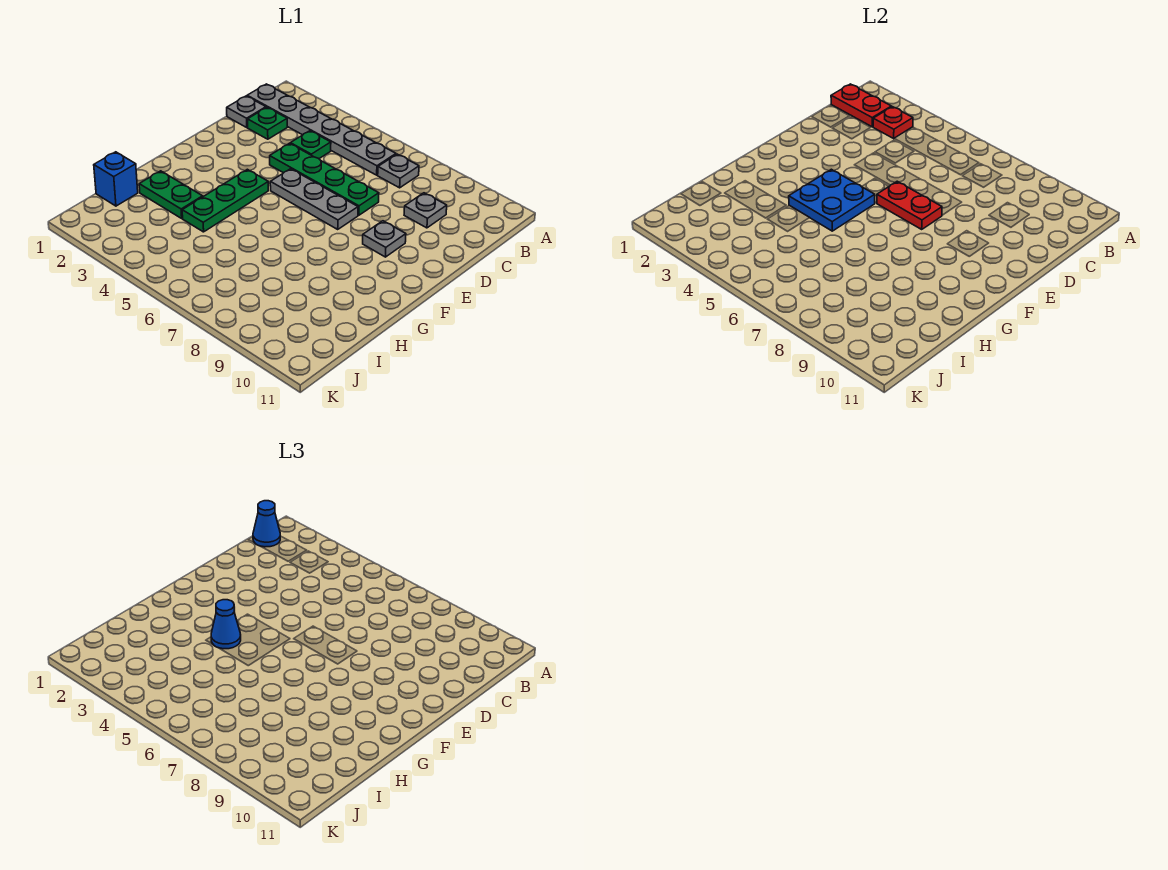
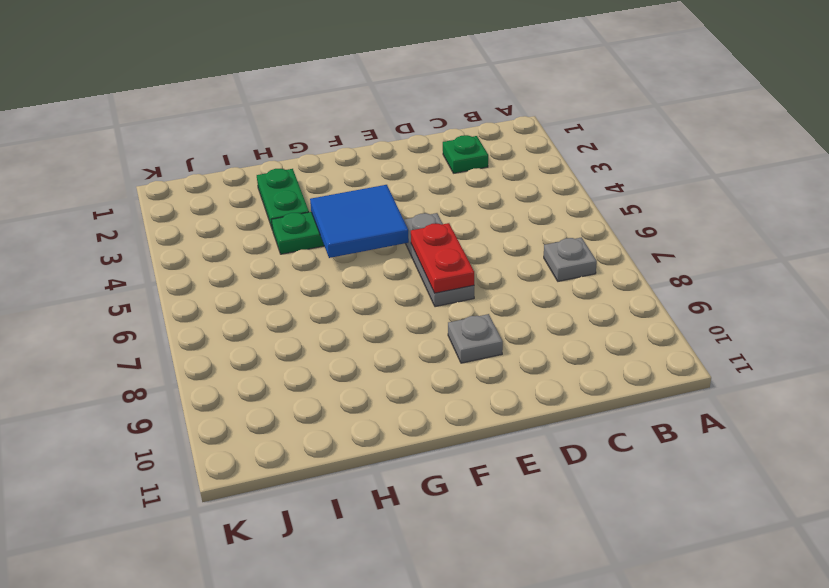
blue tile F4:G5 level 2 -> blue plate F4:G5 level 2
none -> grey plate B1:B6 level 1
none -> grey plate C1 level 1
none -> green plate C4 level 1

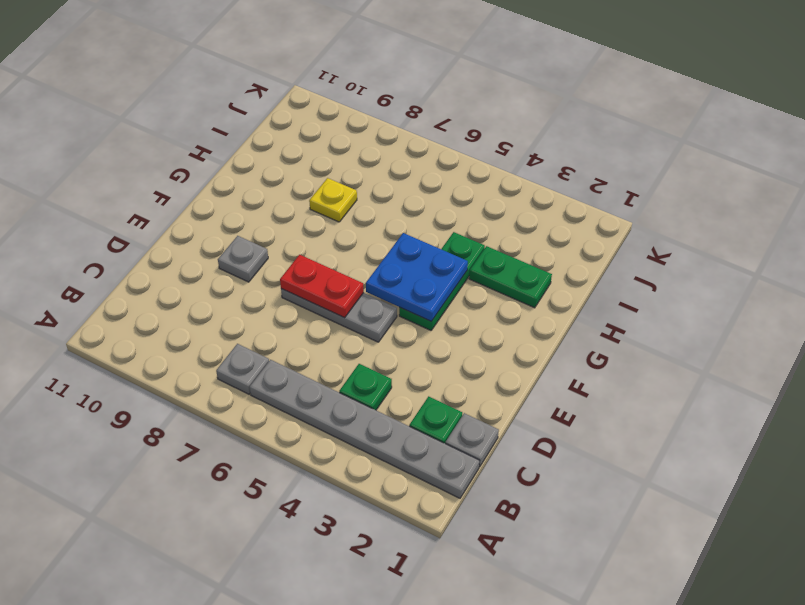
yellow plate H8 level 1 -> none
none -> grey plate C9 level 1
none -> green plate D4:D7 level 1
none -> blue brick I1 level 1

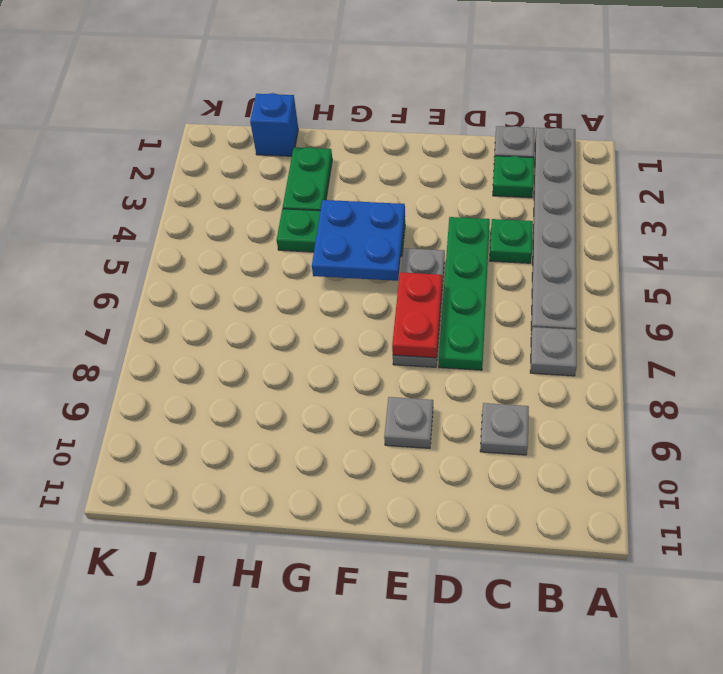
none -> red plate B1:B2 level 2
none -> red plate B3 level 2
none -> blue cone B1 level 3

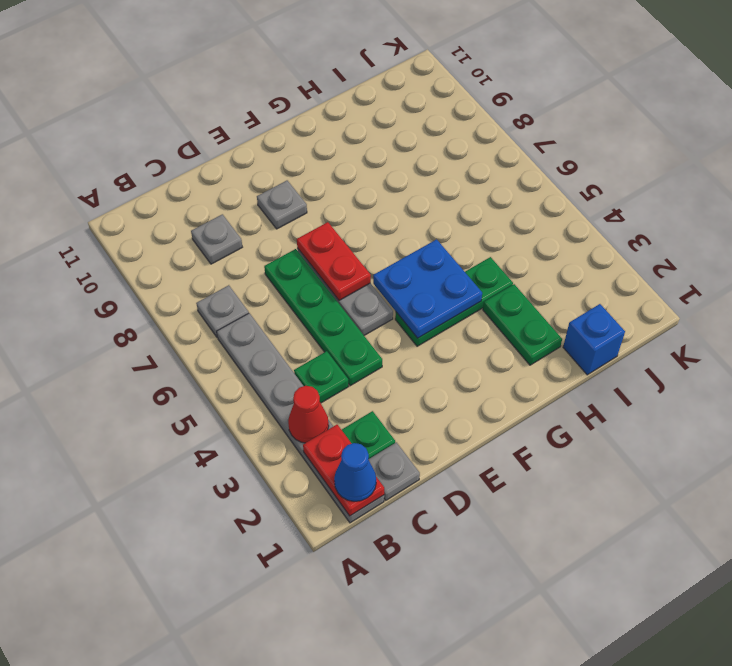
red cone B3 level 2 -> red plate B3 level 2
none -> blue cone G4 level 3

